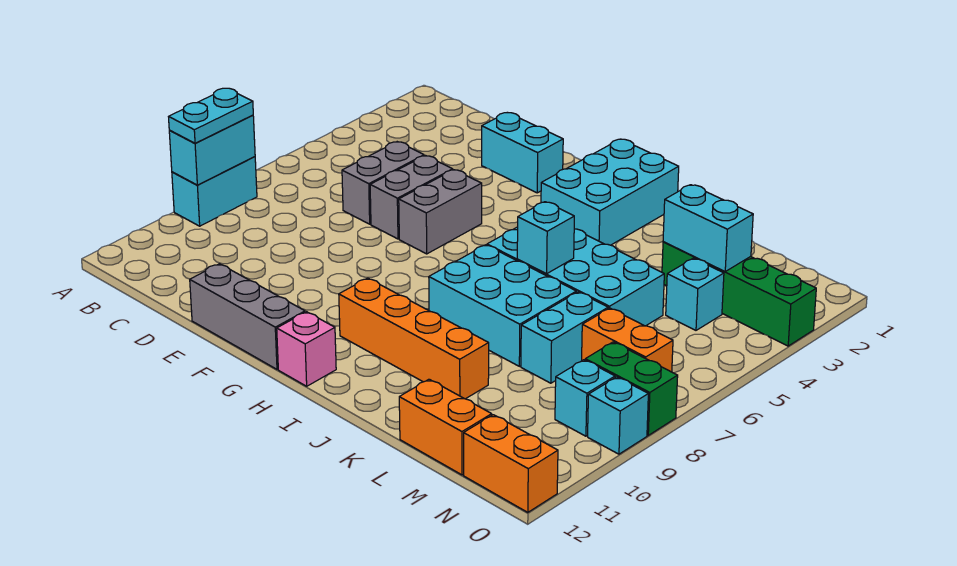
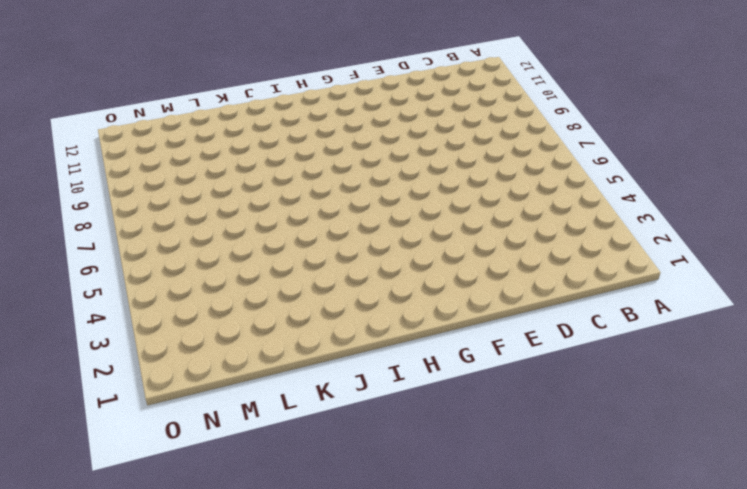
none -> cyan brick A8:A9 level 1
none -> grey brick D5:D6 level 1
none -> cyan brick E2:F2 level 1

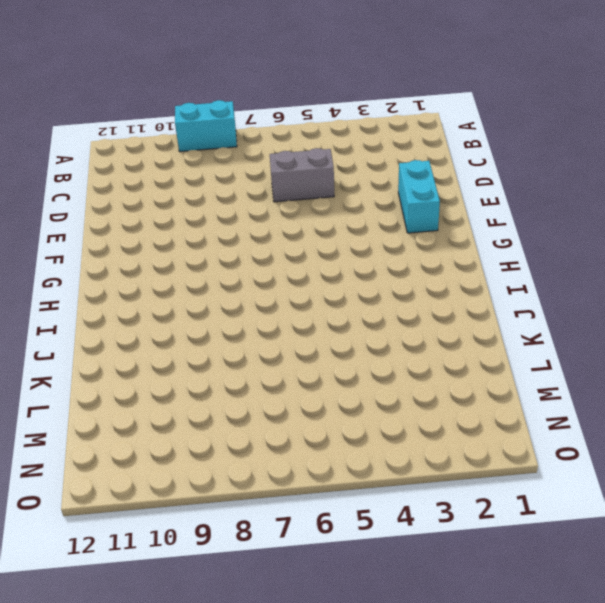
none -> grey brick E5:E6 level 1
none -> grey brick E12:G12 level 1
none -> grey brick F5:F6 level 1

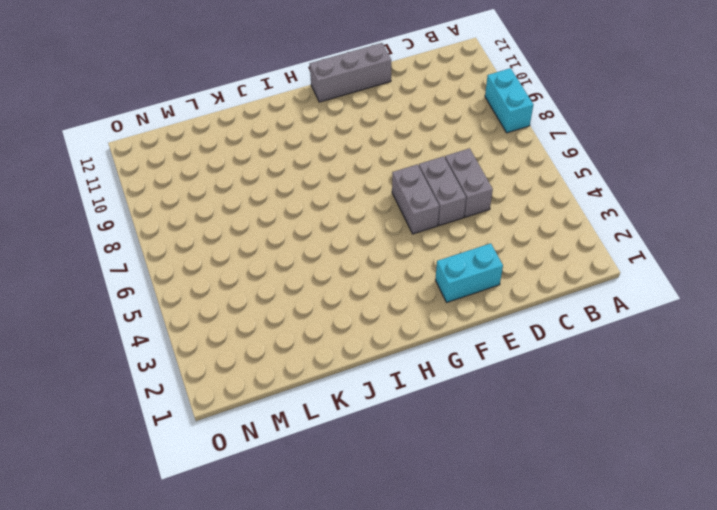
none -> cyan brick H1:I3 level 1
none -> orange brick H10:K10 level 1
none -> pink brick H12 level 1

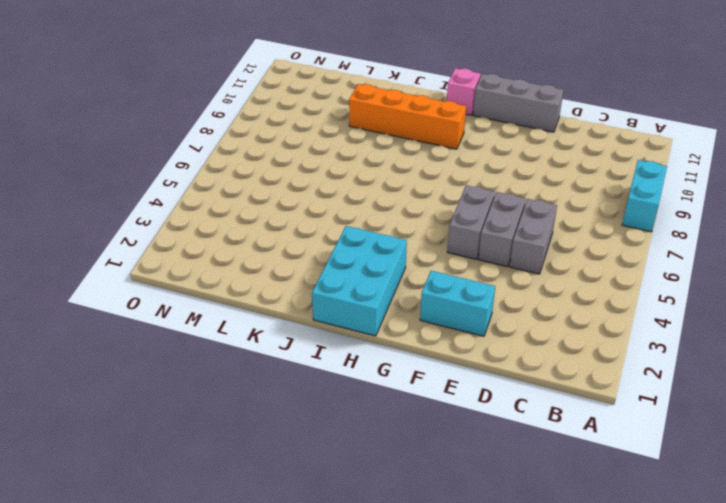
none -> cyan brick I5:L6 level 1
none -> cyan brick I7:K8 level 1
none -> green brick L3:O3 level 1

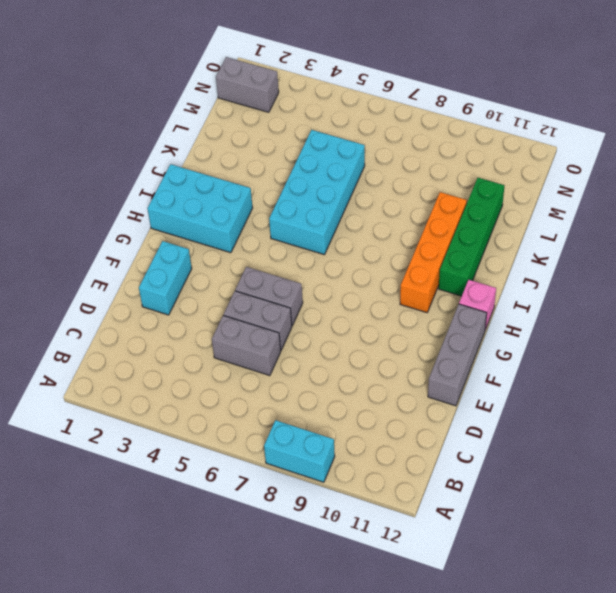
green brick I11:L11 level 1 -> green brick L3:O3 level 1
grey brick N1:N2 level 1 -> none
none -> cyan brick I7:K8 level 1
none -> cyan brick L7:L8 level 1
none -> orange brick L12:M12 level 1

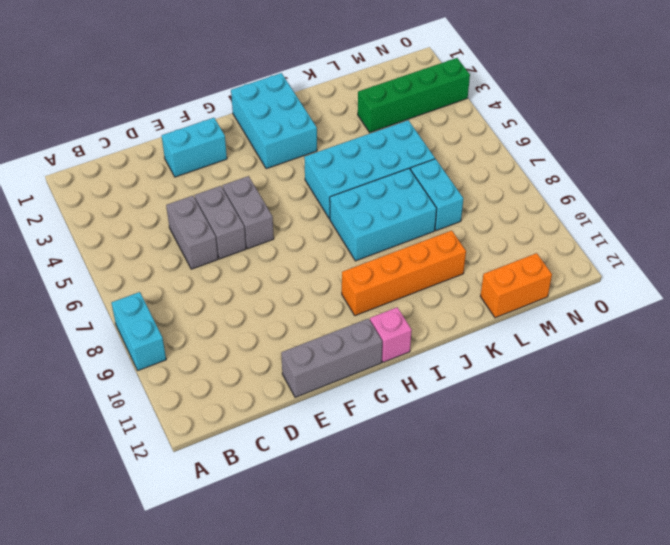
none -> cyan brick M4 level 1
none -> orange brick M7:N7 level 1
none -> green brick N8:O8 level 1

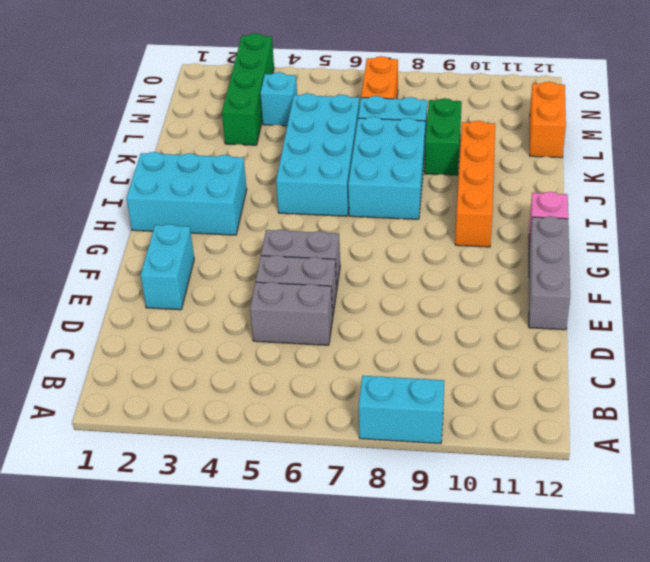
green brick K9:L9 level 1 -> green brick N8:O8 level 1
none -> cyan brick N9 level 1
none -> orange brick N12:O12 level 1
none -> cyan brick O9 level 1

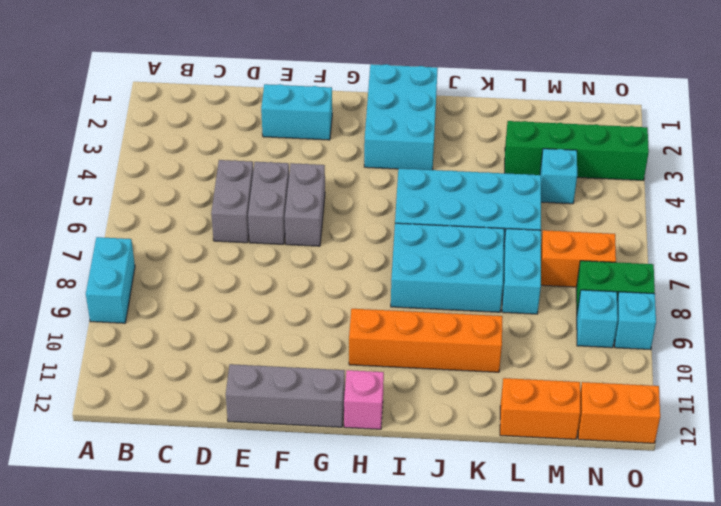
none -> cyan brick A8:A9 level 2
none -> cyan brick J6 level 2
none -> cyan brick L3:M3 level 2

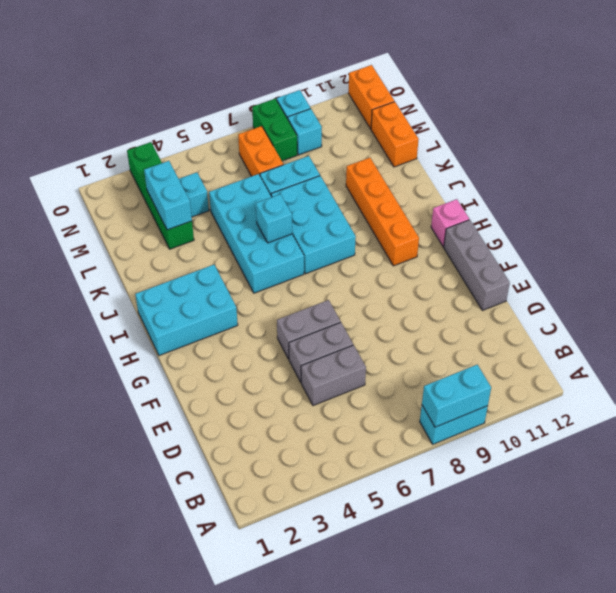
none -> cyan brick E2:F2 level 1
none -> cyan plate A8:A9 level 3

